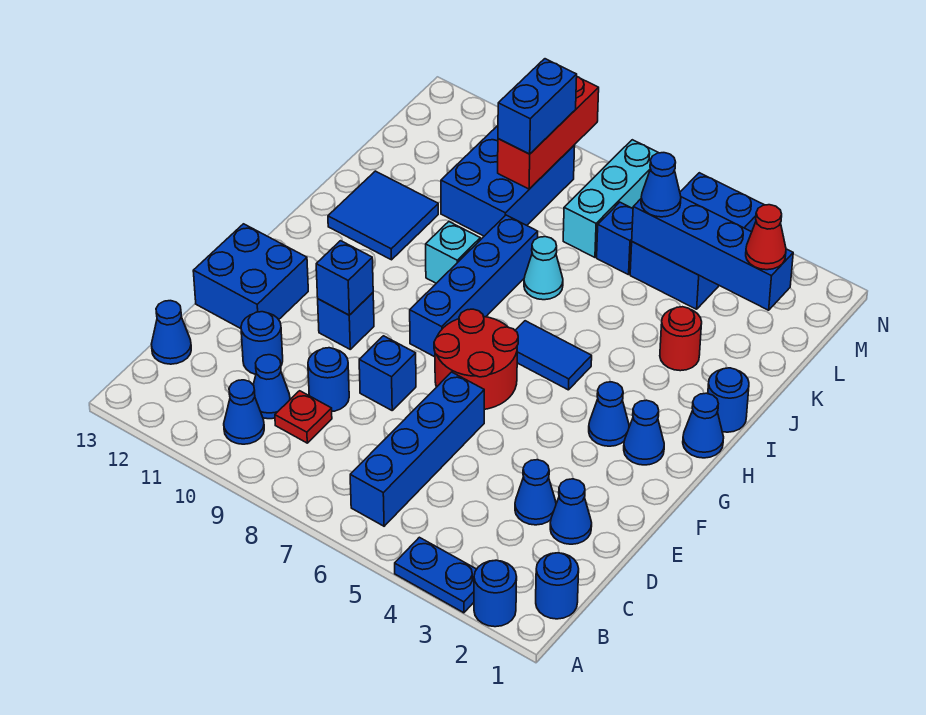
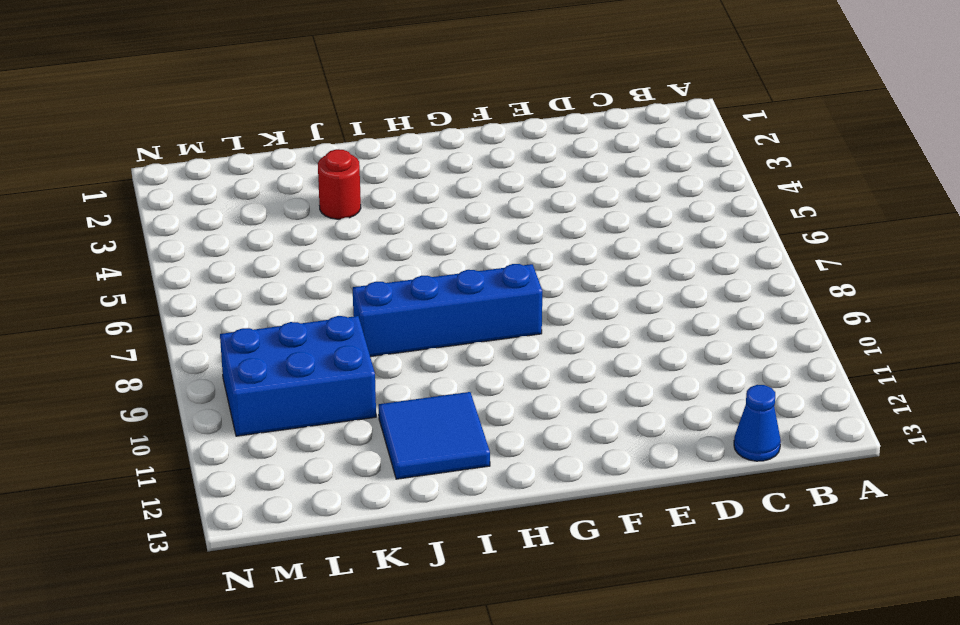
none -> blue round brick A2 level 1
none -> blue plate A3:A4 level 1
none -> blue round brick B1 level 1
none -> blue brick B6:E6 level 1

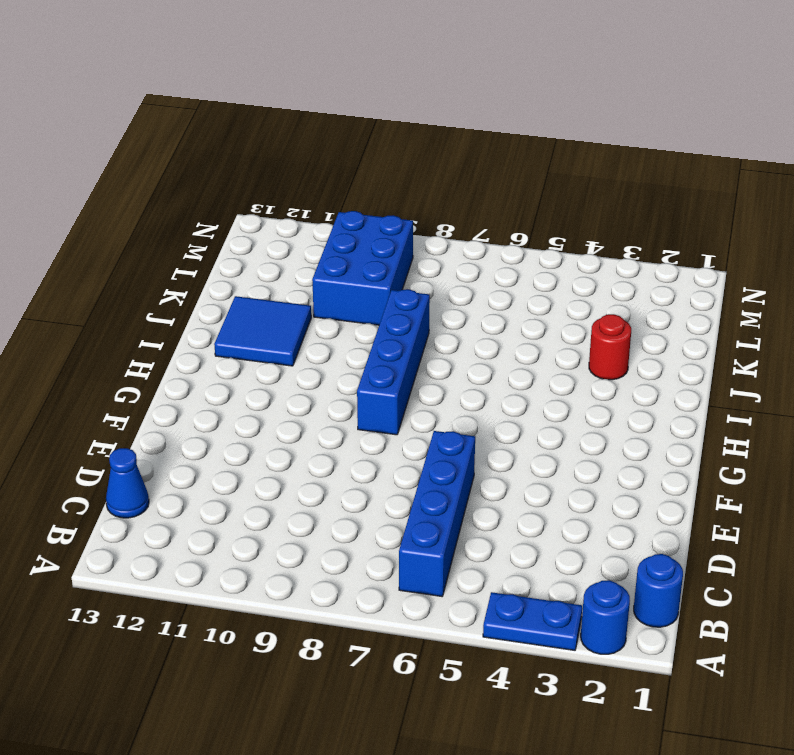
none -> blue cone B10 level 1
none -> red plate C9 level 1
none -> blue cone C10 level 1
none -> blue cone D2 level 1

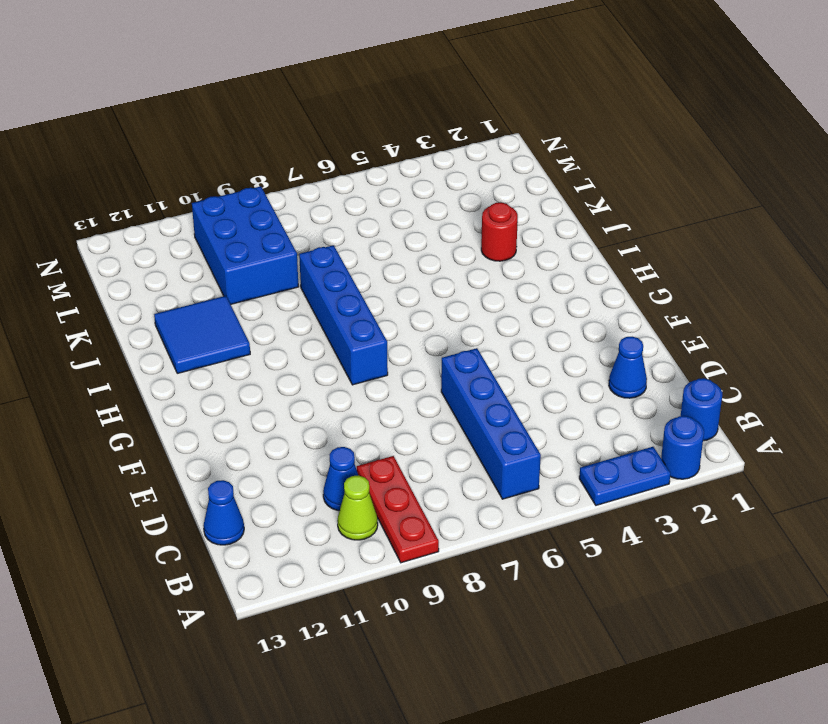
red plate A9:C9 level 1 -> red plate C9 level 1
lime cone B10 level 1 -> blue cone B10 level 1
none -> blue cone D3 level 1
none -> blue round brick D9 level 1
none -> blue round brick D11 level 1
none -> blue brick E8 level 1

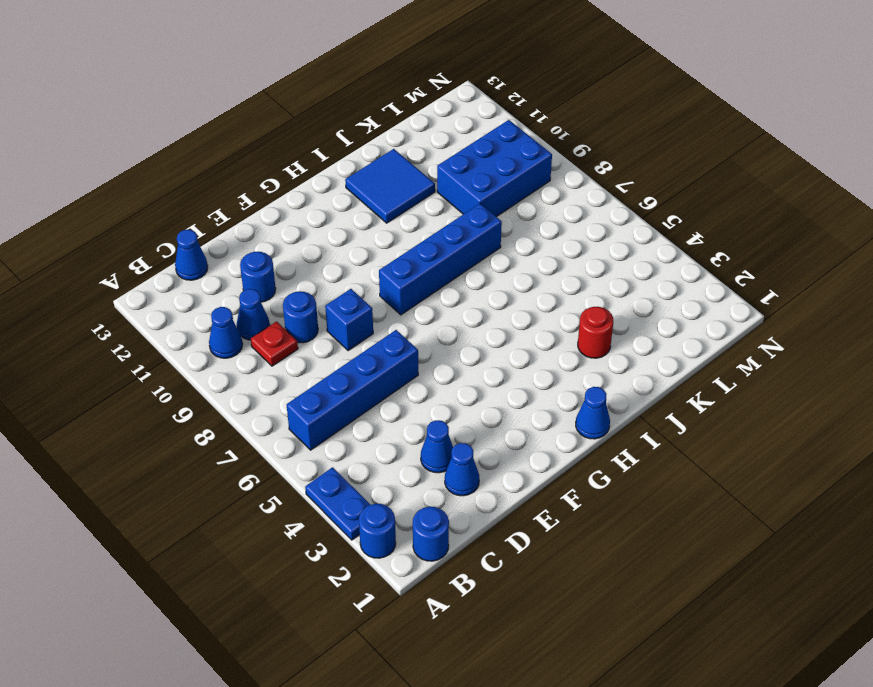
none -> blue brick E12:F13 level 1
none -> red round brick F6:G7 level 1
none -> blue brick F10 level 1
none -> blue cone G2 level 1

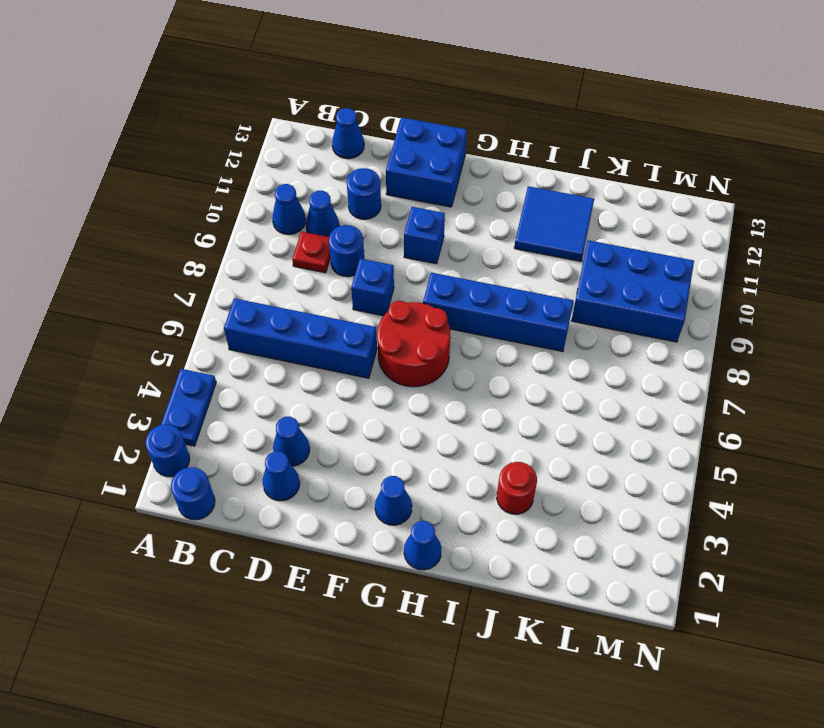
none -> blue cone G3 level 1
none -> blue tile H5:H6 level 1
none -> blue round brick I1 level 1
none -> cyan brick I9 level 1

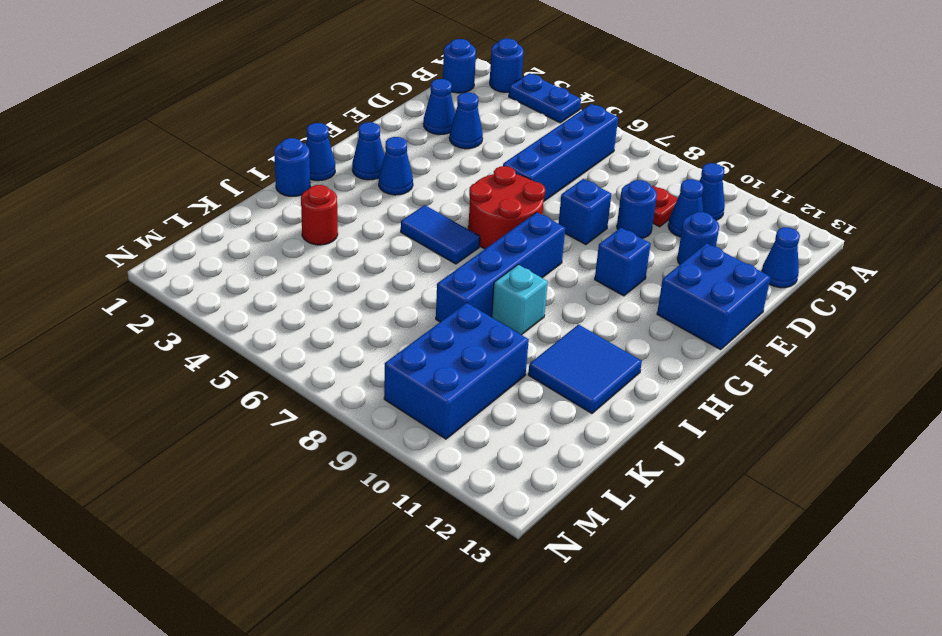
none -> cyan cone J7 level 1
none -> blue brick L4:N5 level 1
none -> blue brick L6 level 1
none -> cyan brick L7:N7 level 1

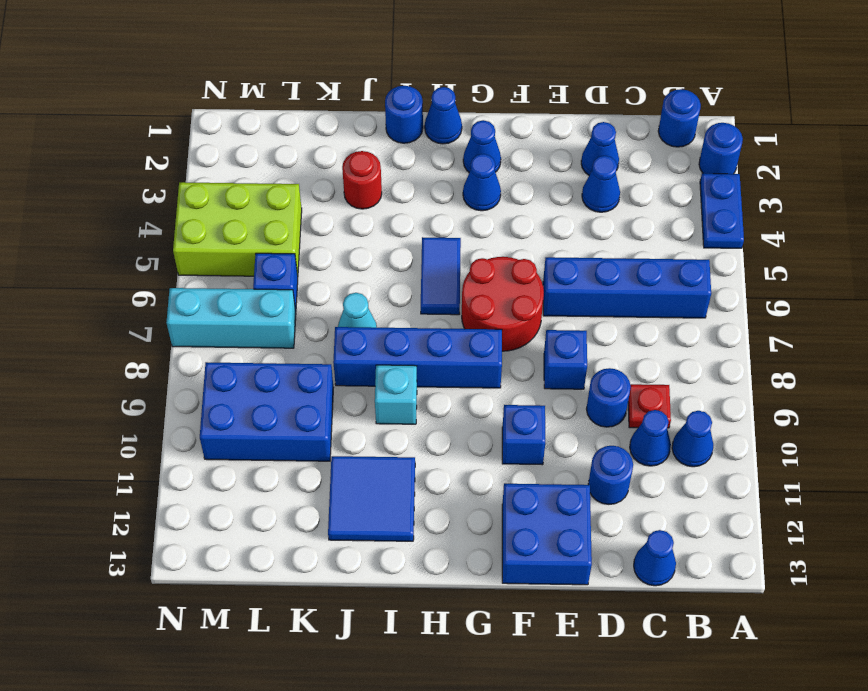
lime brick L4:N5 level 1 -> blue brick L4:N5 level 1
none -> blue brick F10 level 2
none -> blue brick L2:L5 level 2
none -> red brick L9:N9 level 2
none -> red cone L2 level 3

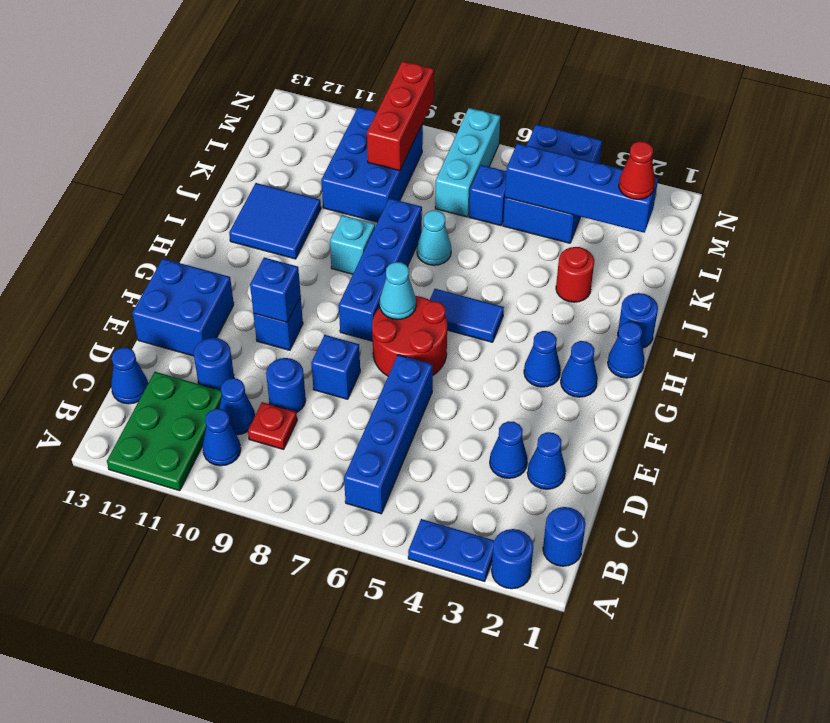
green plate A11:C12 level 1 -> none
cyan cone G7 level 2 -> none
none -> blue cone L5 level 3
none -> blue brick L9:M9 level 3

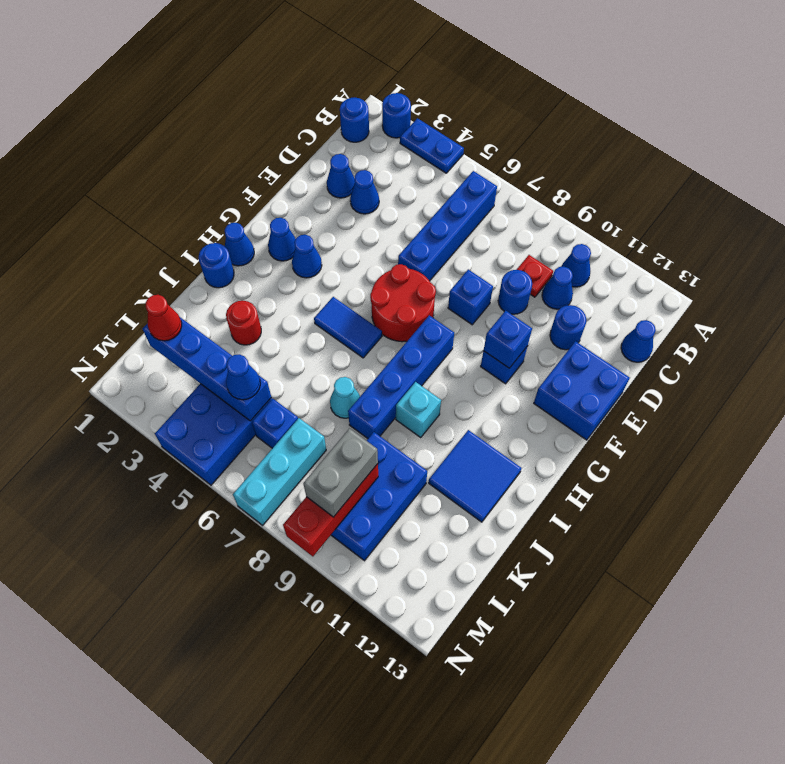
grey brick L9:M9 level 3 -> blue brick L9:M9 level 3

